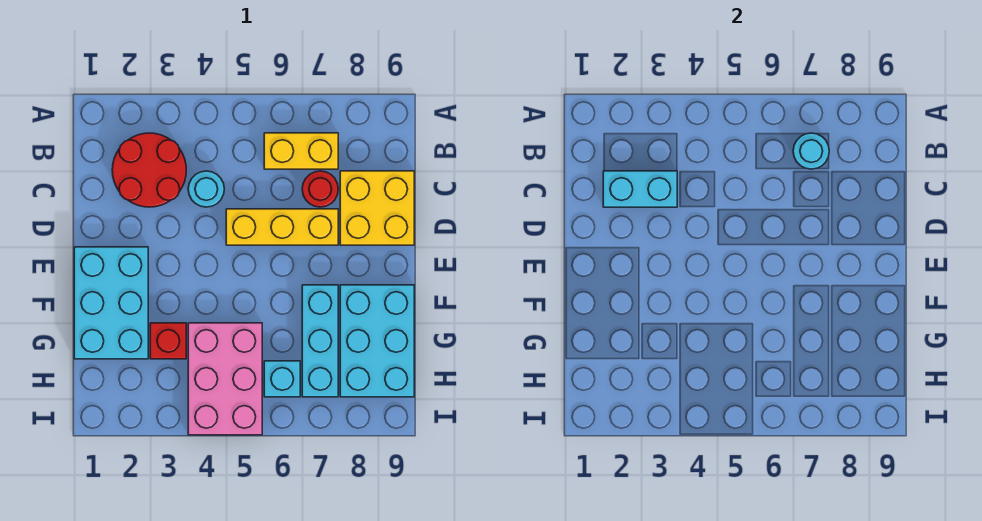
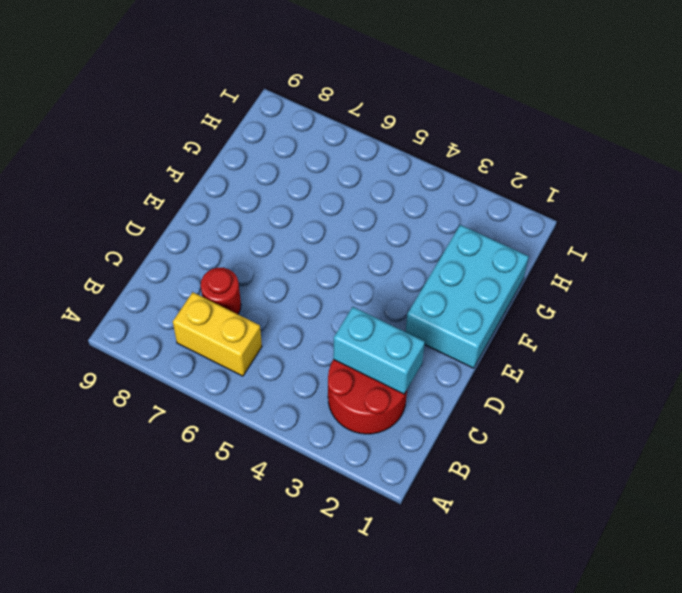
none -> cyan round brick C4 level 1
none -> yellow brick C8:D9 level 1
none -> yellow brick D5:D7 level 1

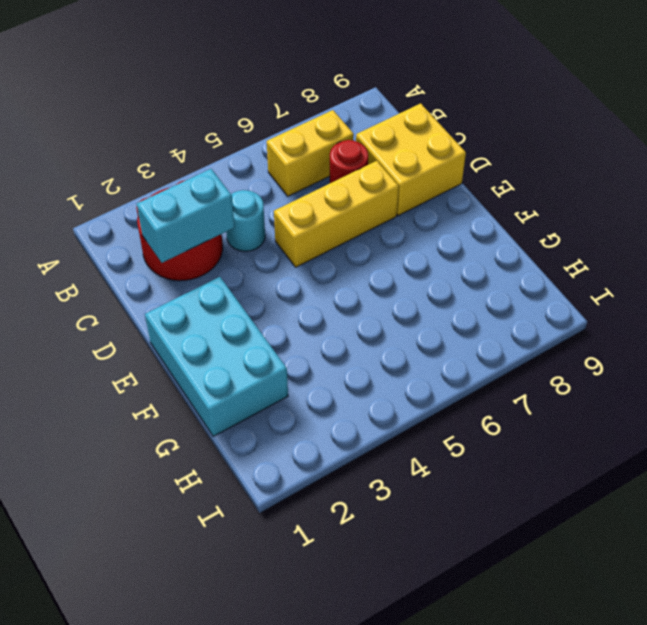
none -> cyan brick F7:H7 level 1
none -> cyan brick F8:H9 level 1
none -> red brick G3 level 1

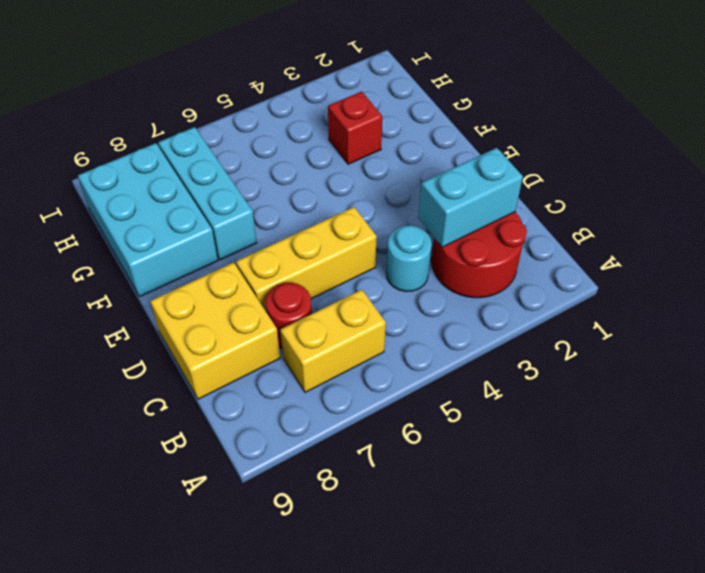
none -> cyan brick E1:G2 level 1
none -> pink brick G4:I5 level 1
none -> cyan brick H6 level 1

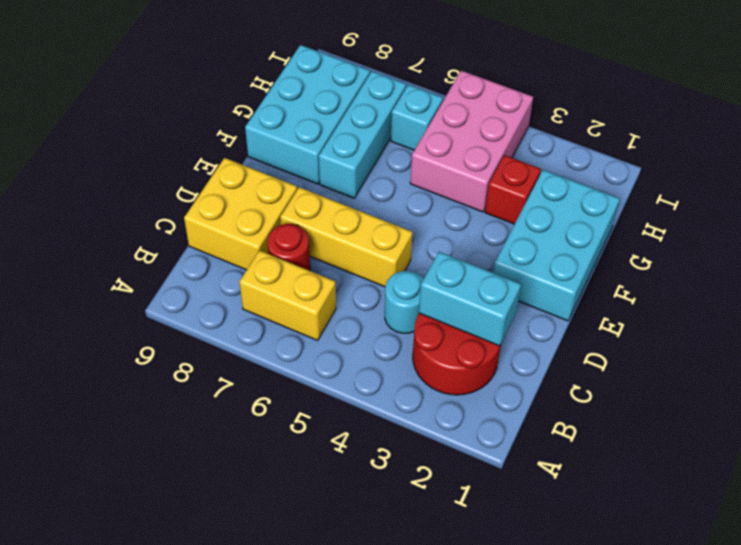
none -> cyan round brick B7 level 2

